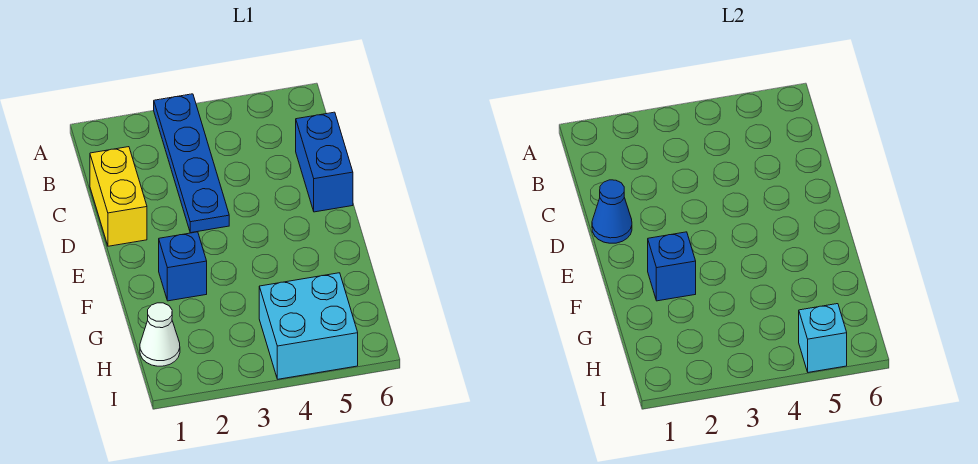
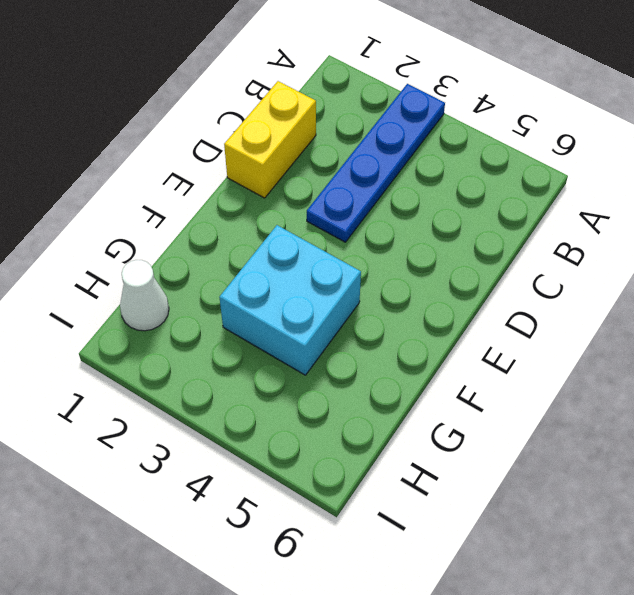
cyan brick F3:G4 level 1 -> cyan brick H4:I5 level 1
none -> blue brick C6:D6 level 1
none -> blue brick F2 level 1

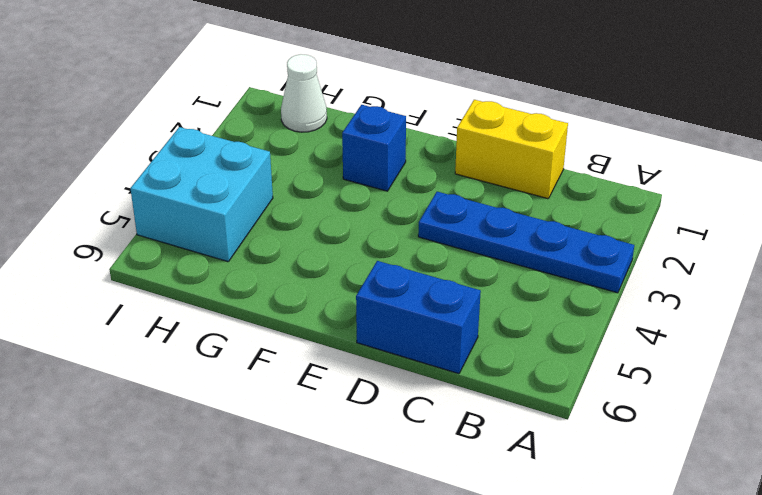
none -> blue cone D1 level 2
none -> blue brick F2 level 2

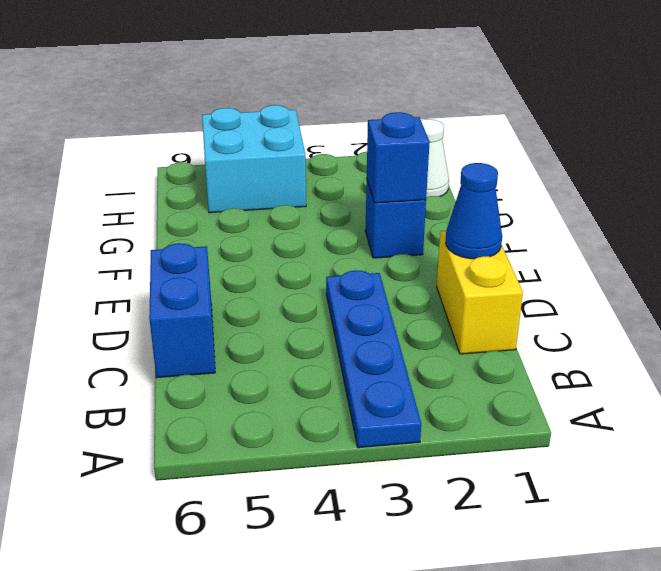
none -> cyan brick I5 level 2

